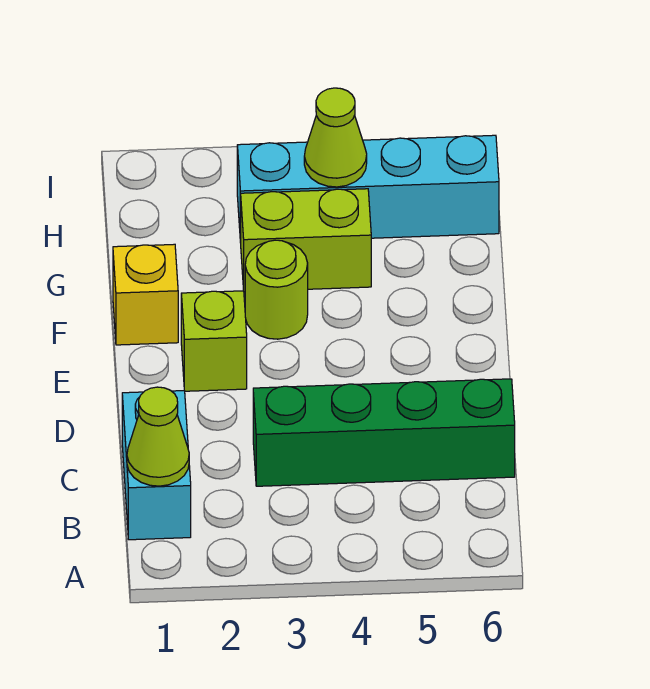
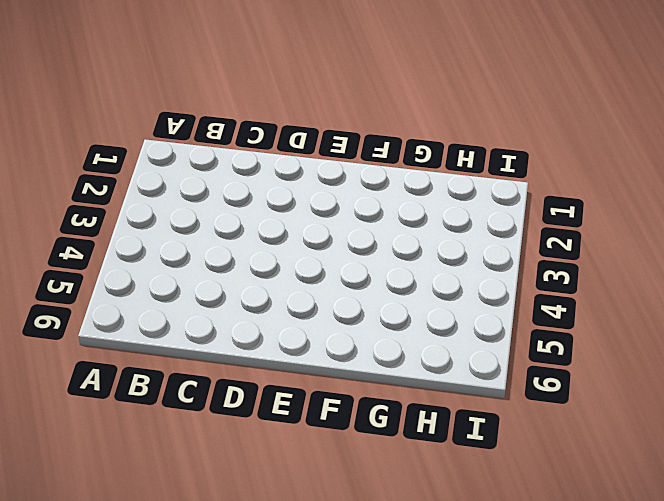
none -> cyan brick B1:C1 level 1
none -> green brick C3:C6 level 1

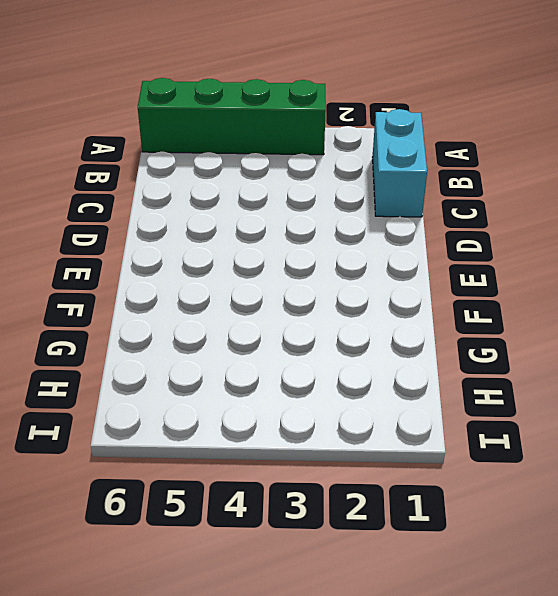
green brick A3:A6 level 1 -> green brick C3:C6 level 1
none -> lime brick E2 level 1
none -> yellow brick F1 level 1

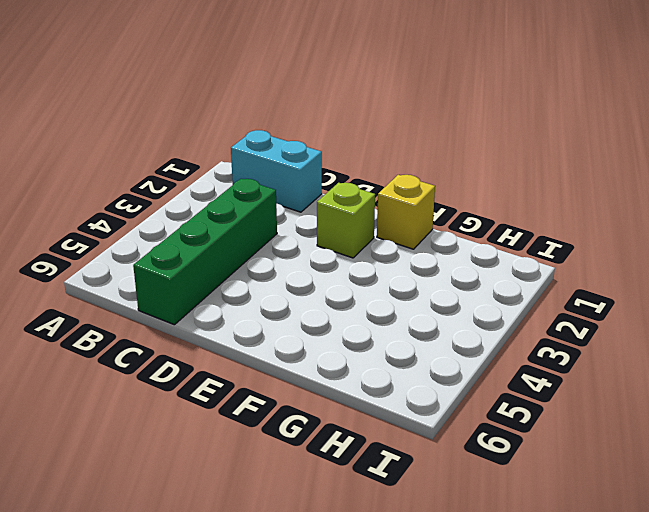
none -> lime round brick F3 level 1
none -> lime brick G3:G4 level 1

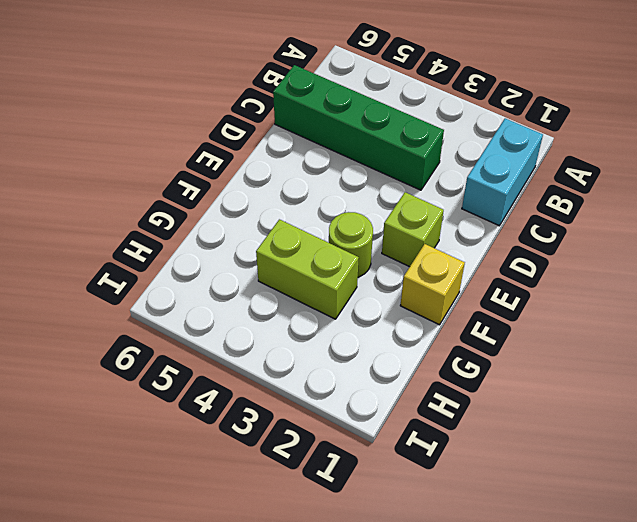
none -> cyan brick H3:H6 level 1
none -> lime cone B1 level 2

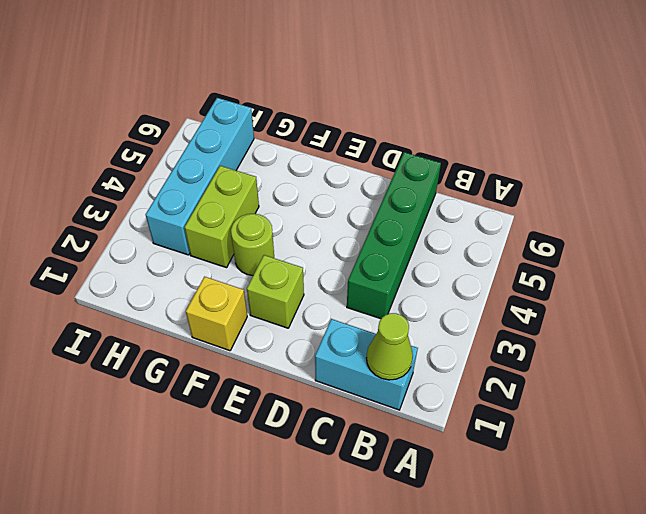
none -> lime cone H4 level 2

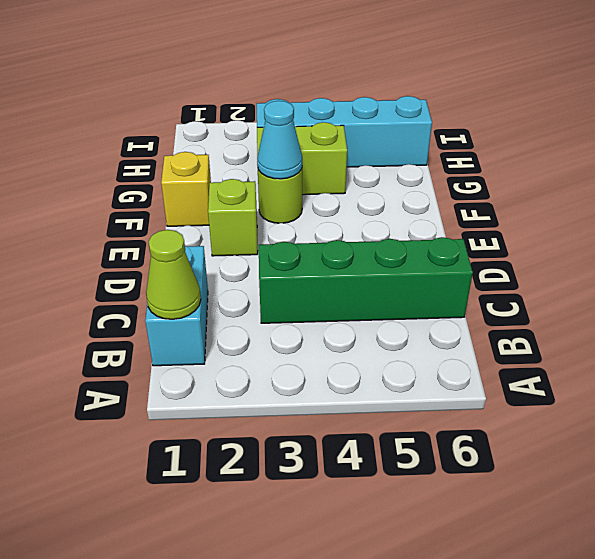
cyan cone F3 level 2 -> none
none -> lime cone H4 level 2

